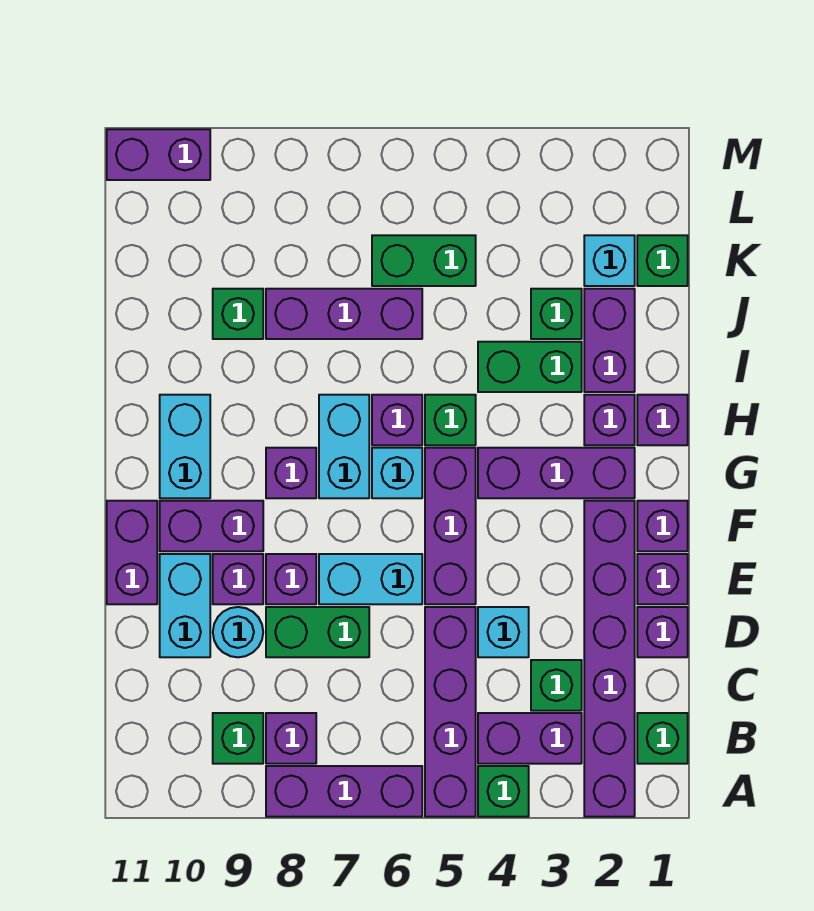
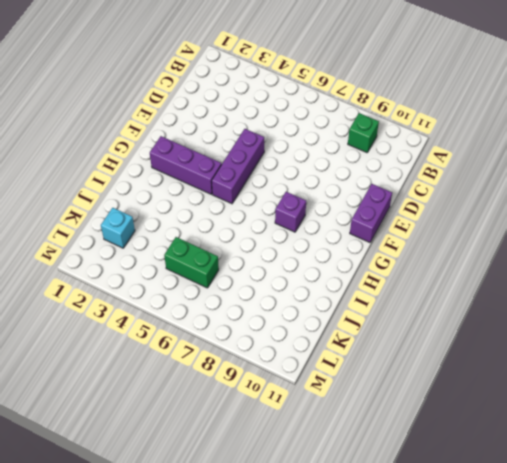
none -> purple brick A2:F2 level 1
none -> green brick A4 level 1
none -> purple brick A5:D5 level 1
none -> purple brick A6:A8 level 1

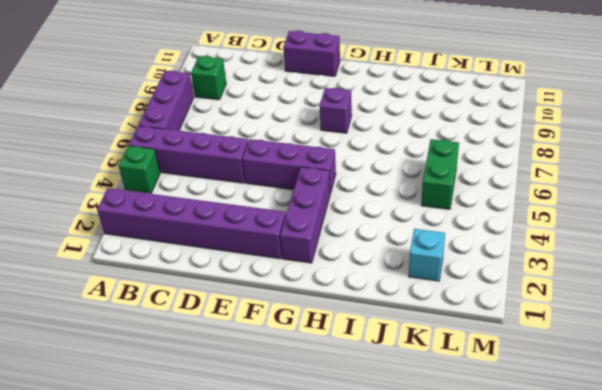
none -> green brick B1 level 1
none -> purple brick B3:B4 level 1
none -> purple brick B8 level 1
none -> green brick C3 level 1

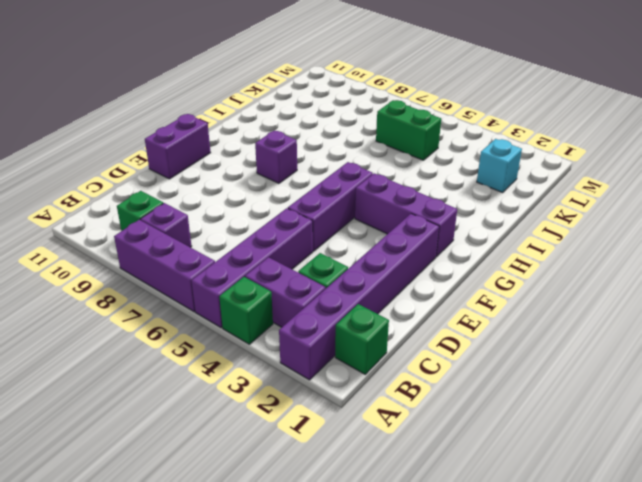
none -> purple brick D1 level 1
none -> cyan brick D4 level 1
none -> green brick D7:D8 level 1
none -> cyan round brick D9 level 1

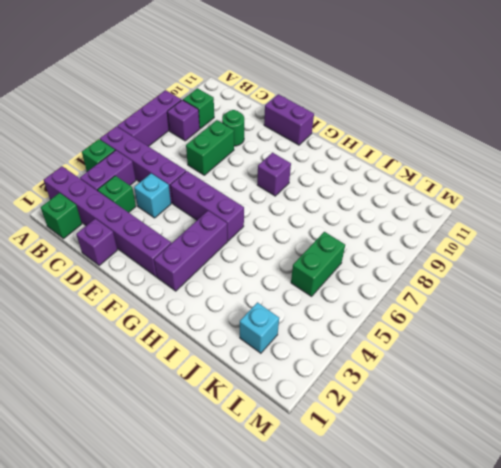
green round brick D9 level 1 -> cyan round brick D9 level 1
none -> cyan brick D10:E10 level 1
none -> purple brick E1 level 1
none -> cyan brick E6:E7 level 1
none -> purple brick E8 level 1

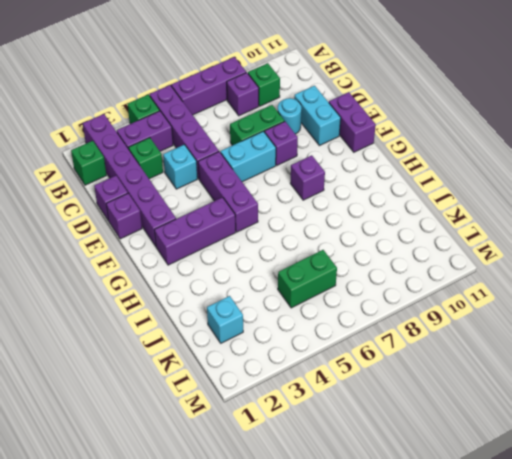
none -> purple brick E9 level 1
none -> purple brick F1 level 1
none -> purple brick F9:F10 level 1
none -> cyan brick G6 level 1

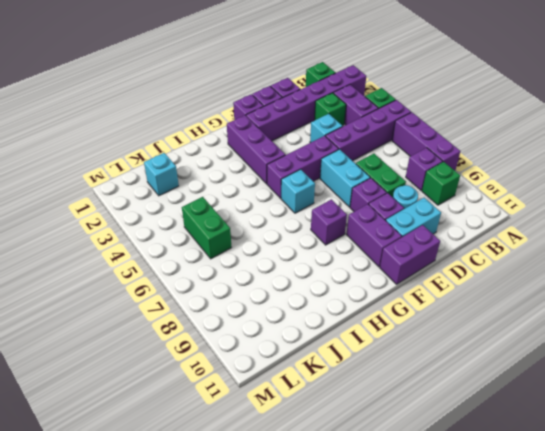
none -> cyan brick G7:H7 level 1
none -> cyan brick G10:H10 level 1
none -> purple brick H1 level 1
none -> purple brick H2 level 1

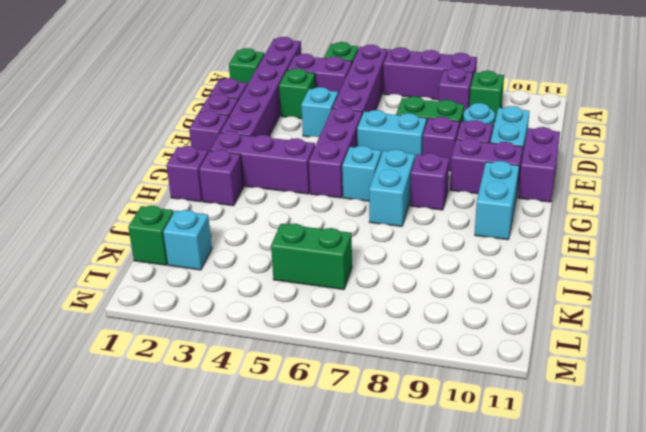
none -> green brick H5 level 1
none -> purple brick H6 level 1
none -> purple brick I2:J2 level 1
none -> green brick I3:I4 level 1

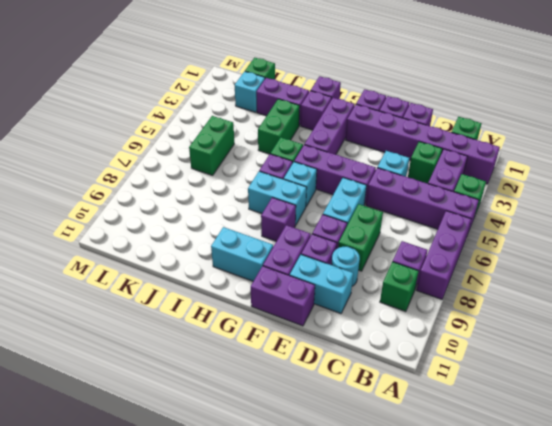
none -> green brick J3 level 1
none -> purple brick J6:J8 level 1
none -> green brick J9 level 1
none -> purple brick M10:M11 level 1

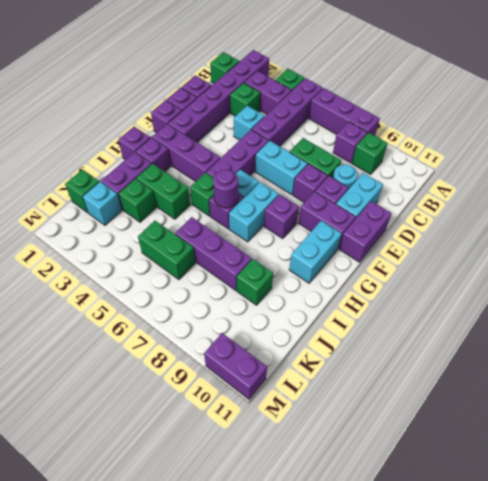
purple round brick H6 level 2 -> none

